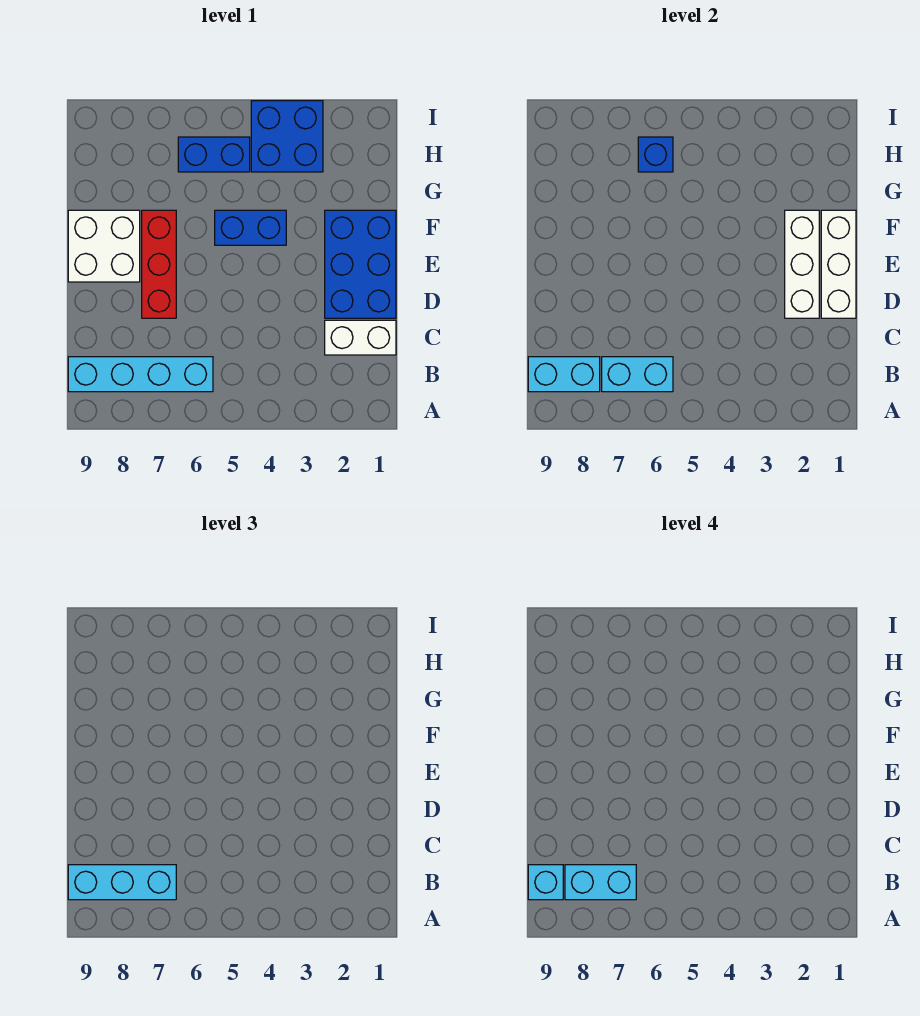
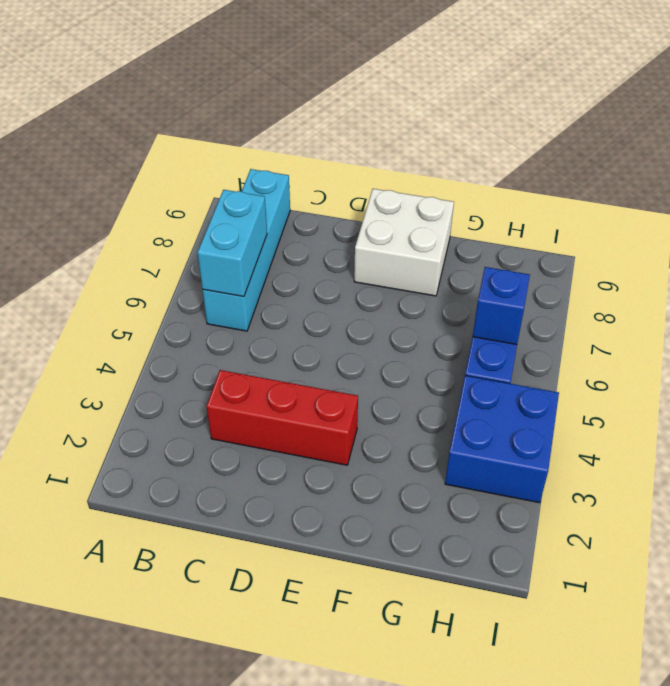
red brick C3:E3 level 1 -> red brick D7:F7 level 1
none -> white brick C1:C2 level 1
none -> blue brick D1:F2 level 1
none -> blue brick F4:F5 level 1

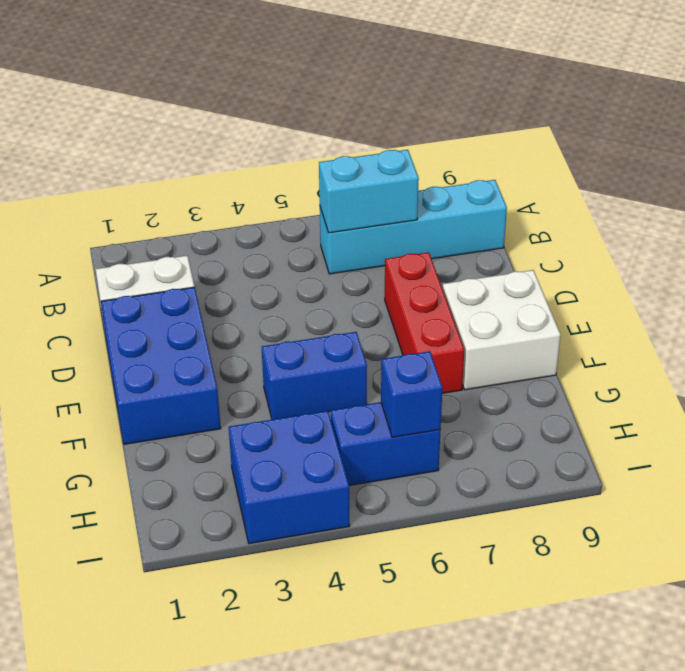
none -> cyan brick B8:B9 level 2
none -> white brick D1:F1 level 2
none -> white brick D2:F2 level 2

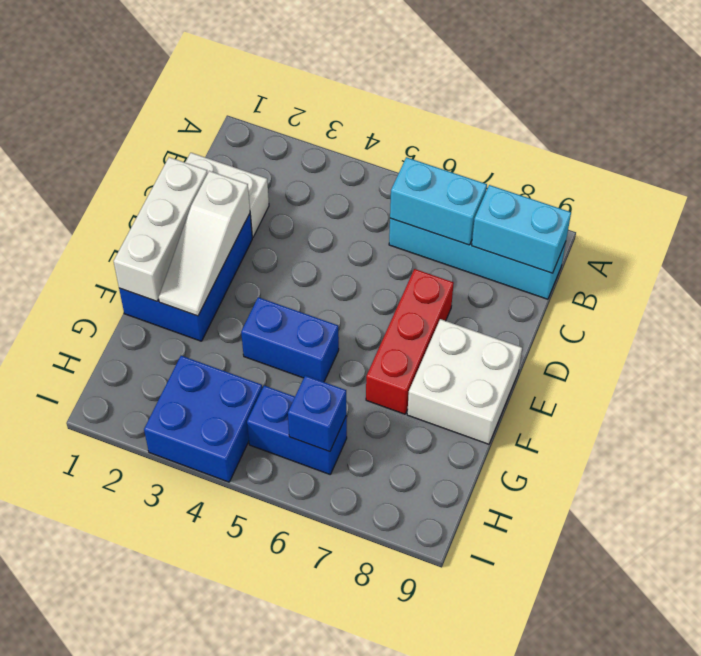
white slope D2:F2 level 2 top D -> white brick D2:F2 level 2
none -> cyan brick B7:B9 level 3
none -> cyan brick B7:B8 level 4
none -> cyan brick B9 level 4

